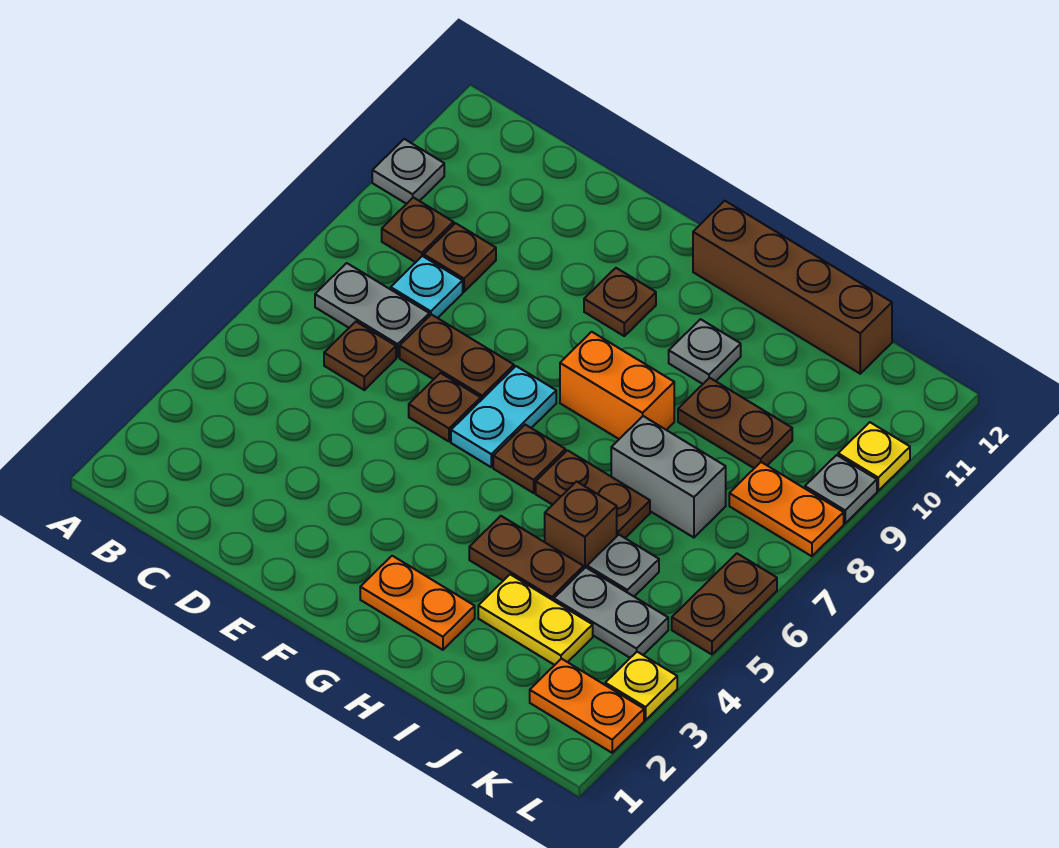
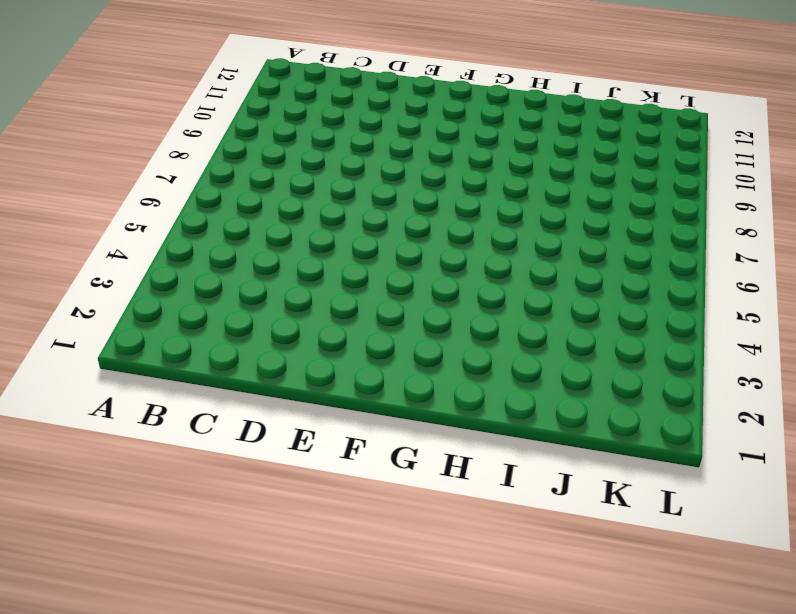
none -> grey plate A10 level 1
none -> grey plate B7:C7 level 1
none -> brown plate B9 level 1

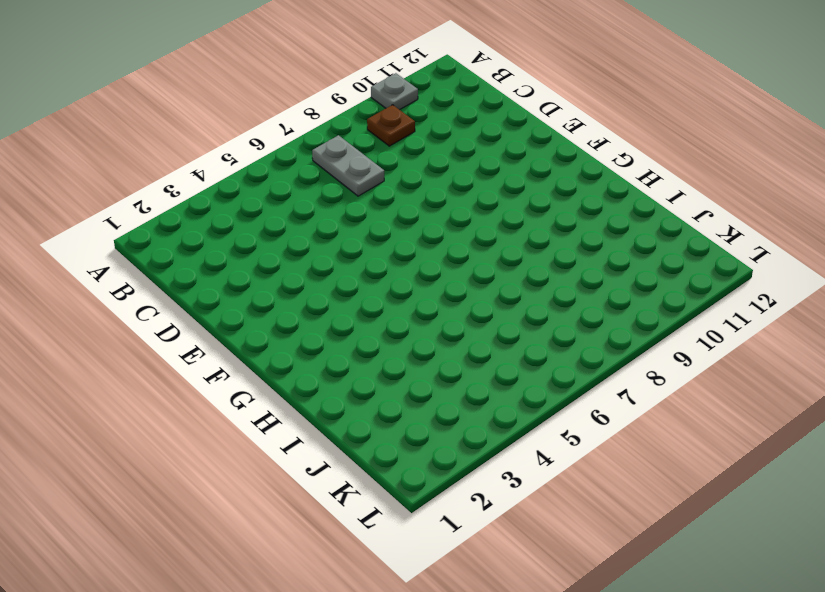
none -> brown plate C6 level 1
none -> cyan plate C8 level 1
none -> brown plate C9 level 1

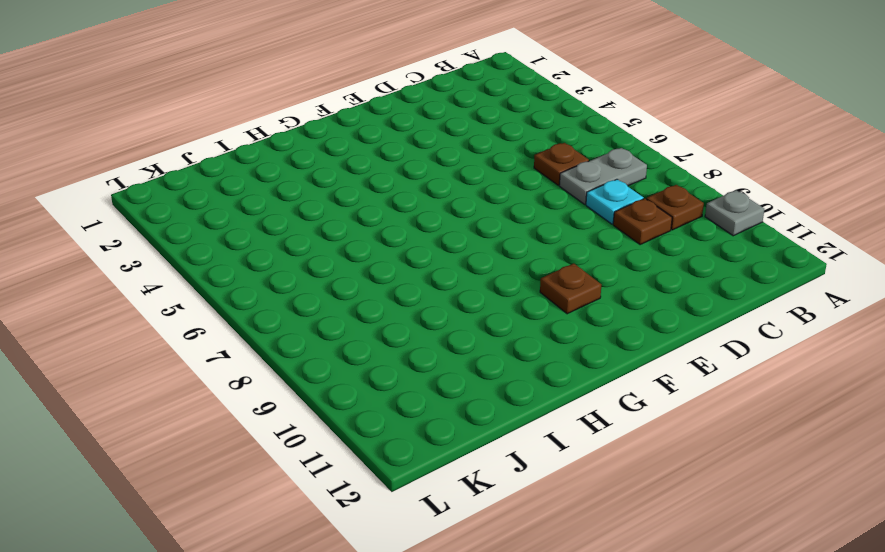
none -> brown plate D7:E7 level 1
none -> brown plate E6 level 1
none -> cyan plate F6:F7 level 1

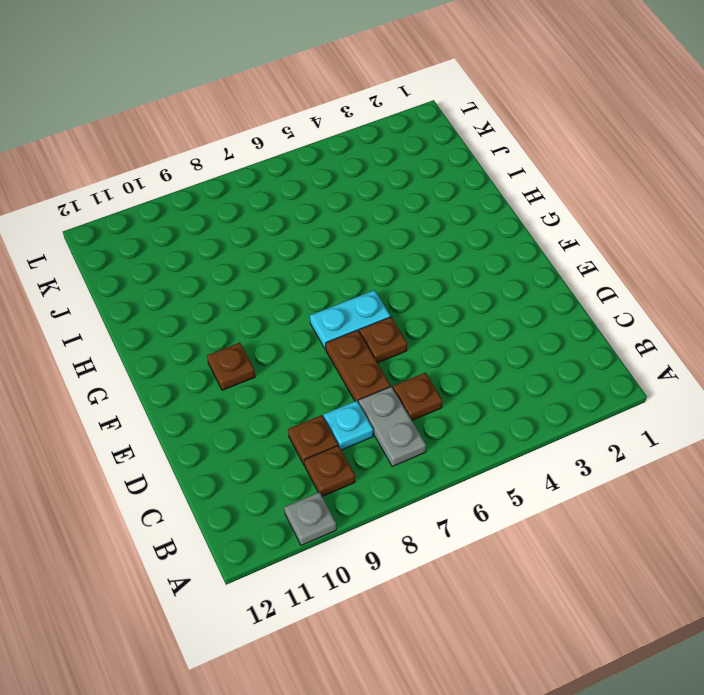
none -> orange plate G2:H2 level 1
none -> brown plate G6 level 1
none -> orange brick G8:H8 level 1

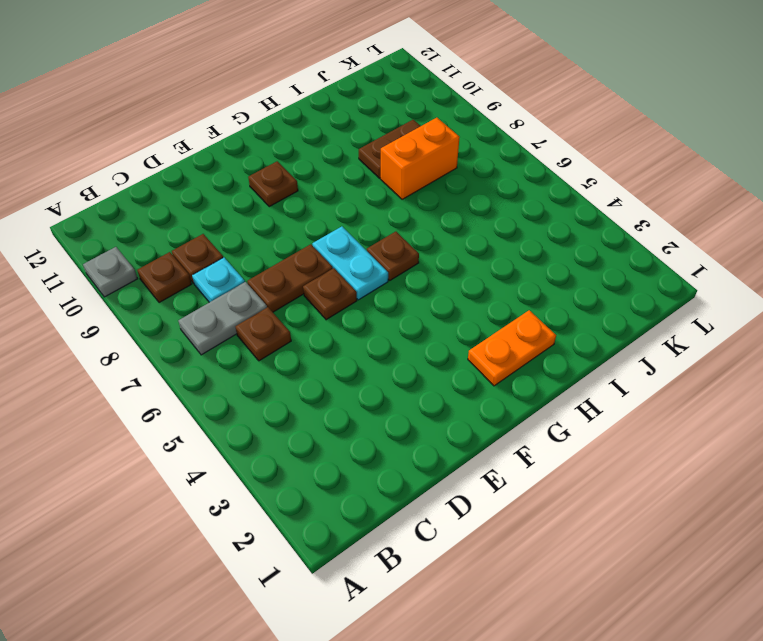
orange brick I8:J8 level 1 -> orange brick G8:H8 level 1
none -> brown brick G12:J12 level 1
none -> brown plate H4:I4 level 1
none -> brown plate H6:I6 level 1

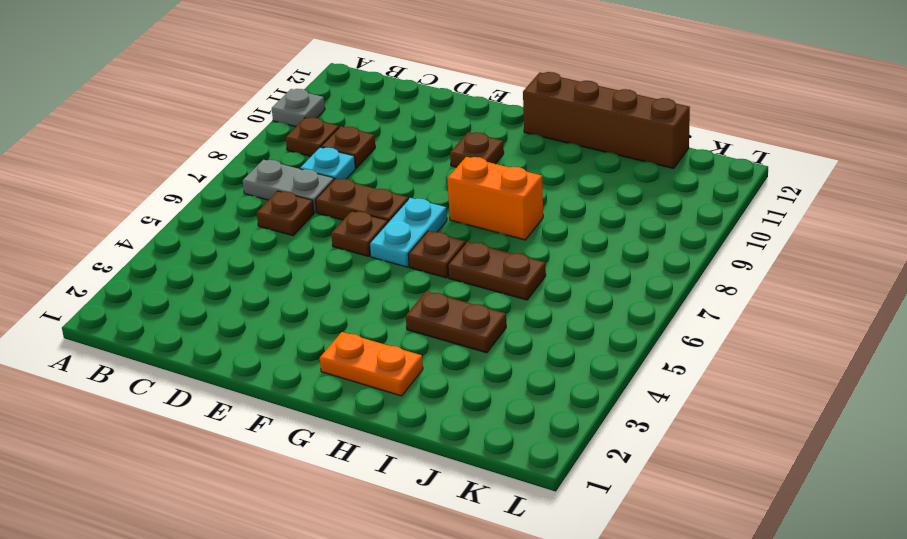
none -> grey plate H10 level 1
none -> yellow plate I3:J3 level 1
none -> brown brick I5 level 1

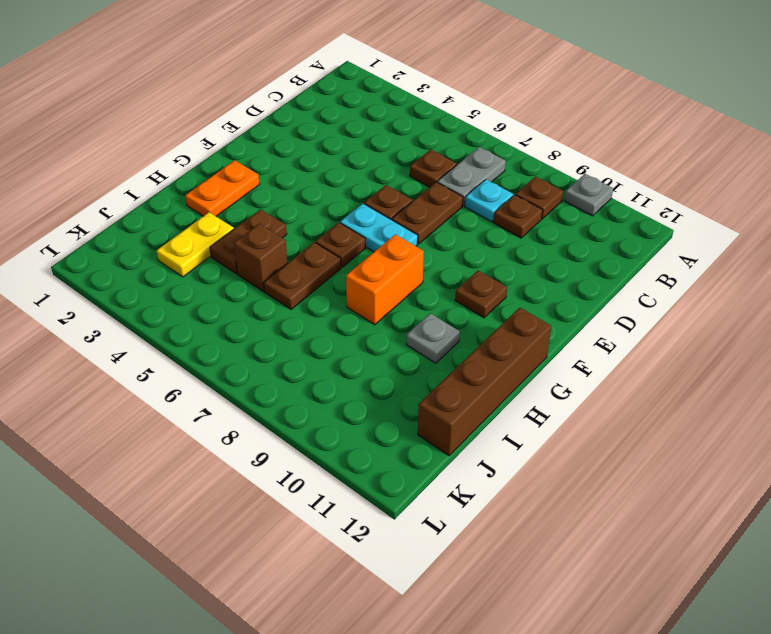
none -> grey brick I7:J7 level 1
none -> brown plate I9:J9 level 1
none -> grey plate J4:K4 level 1

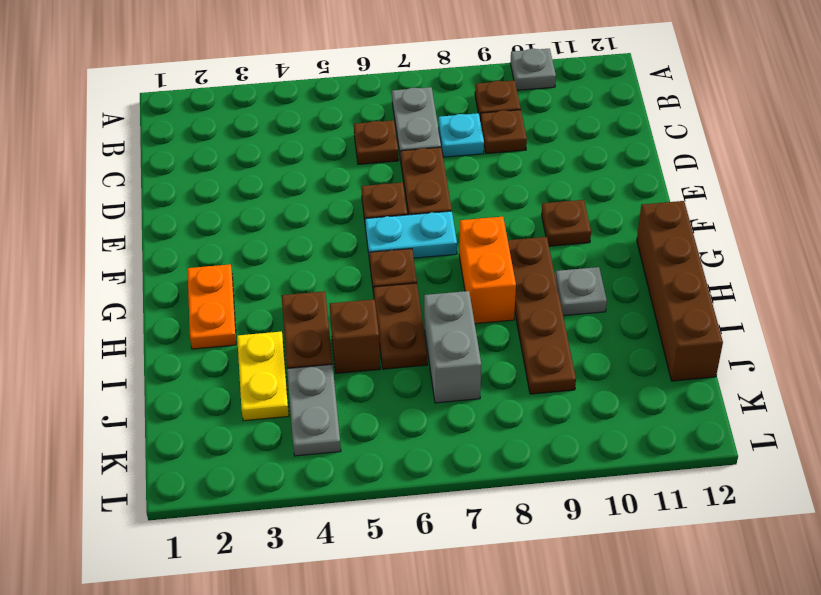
brown plate G9:J9 level 1 -> brown plate I9:J9 level 1
none -> grey plate J5 level 1
none -> orange plate K2:L2 level 1
none -> orange plate K8:L8 level 1

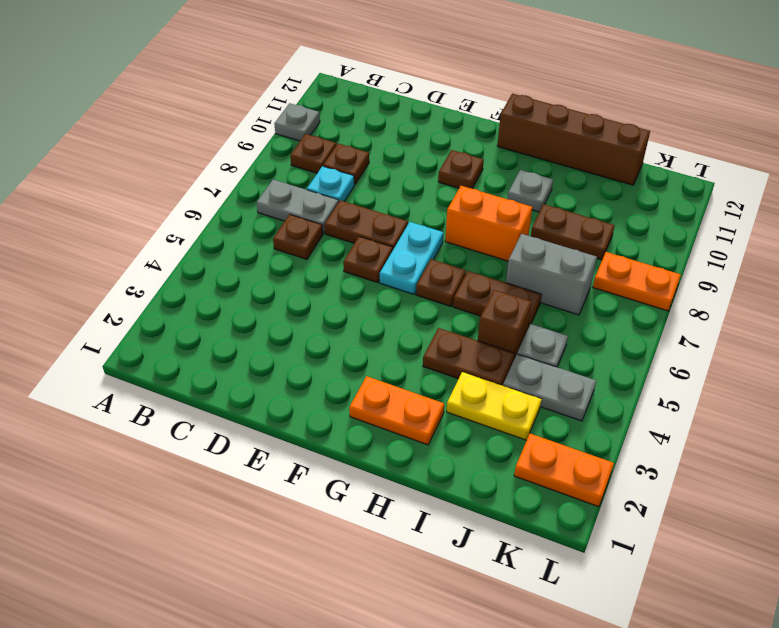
none -> yellow plate L3 level 1
none -> brown plate L5:L6 level 1
none -> grey plate L9 level 1

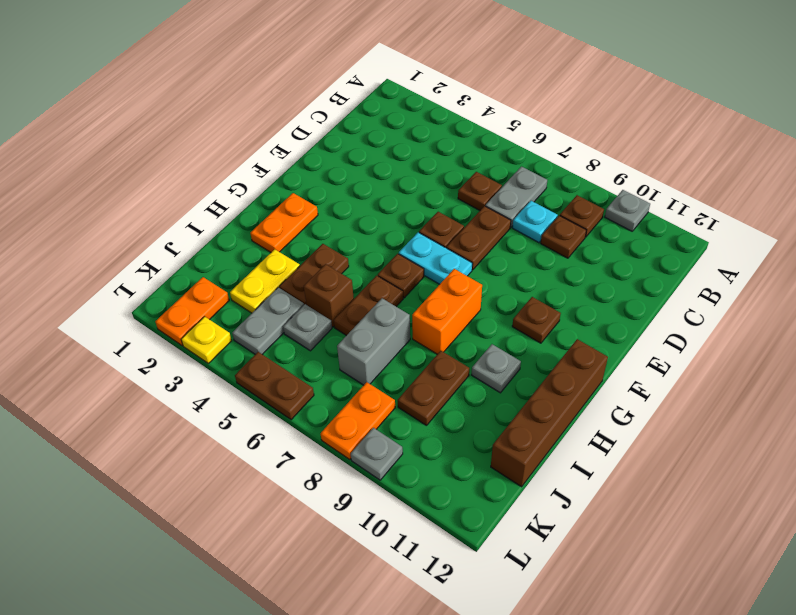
none -> yellow plate L10 level 1

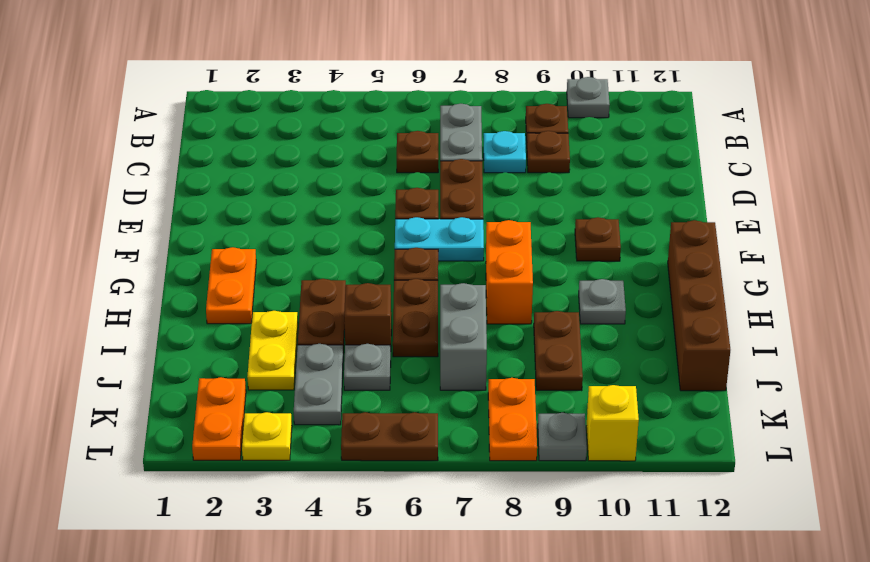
yellow brick L10 level 1 -> yellow plate L10 level 1

